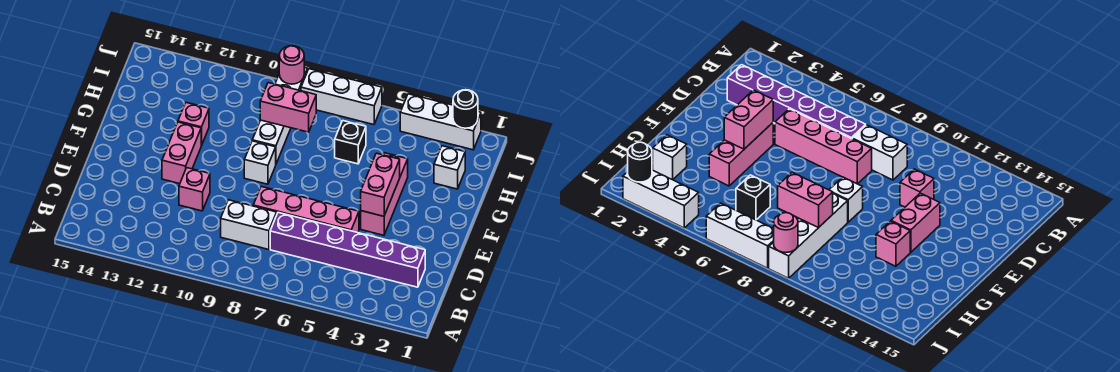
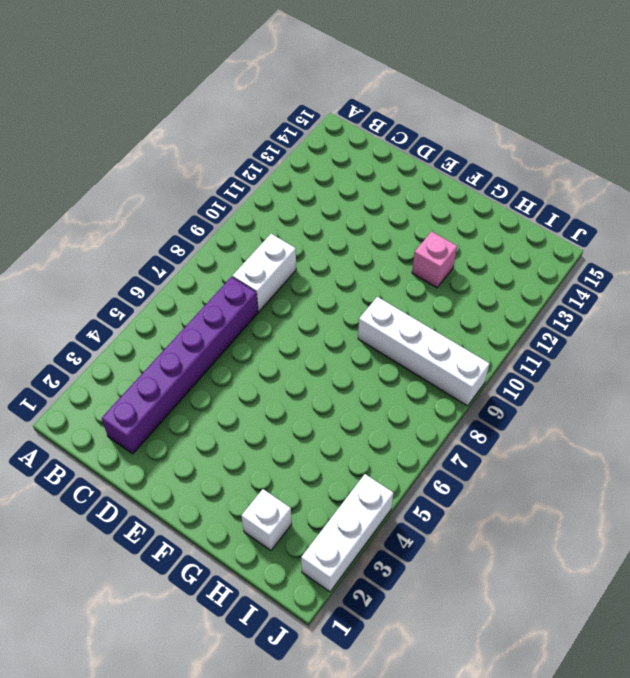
none -> pink brick D5:D8 level 1
none -> pink brick D11 level 1
none -> pink brick E4:G4 level 1

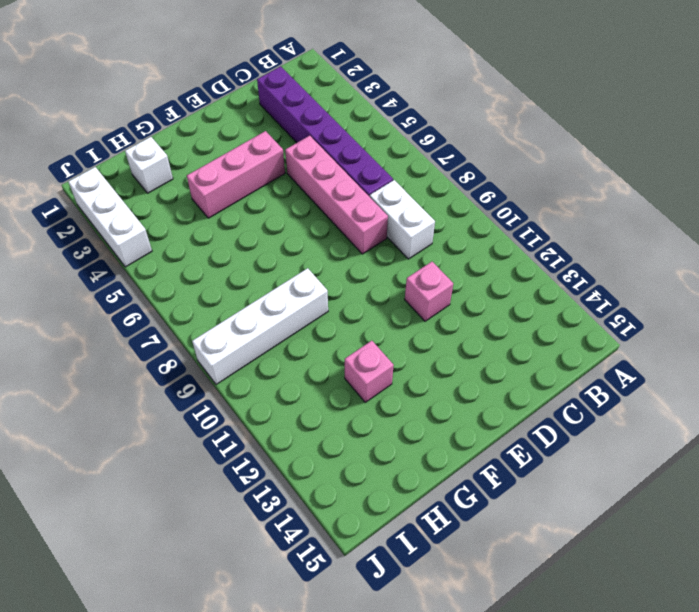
none -> pink brick E12:F12 level 1
none -> white brick F9 level 1
none -> black brick H6 level 1

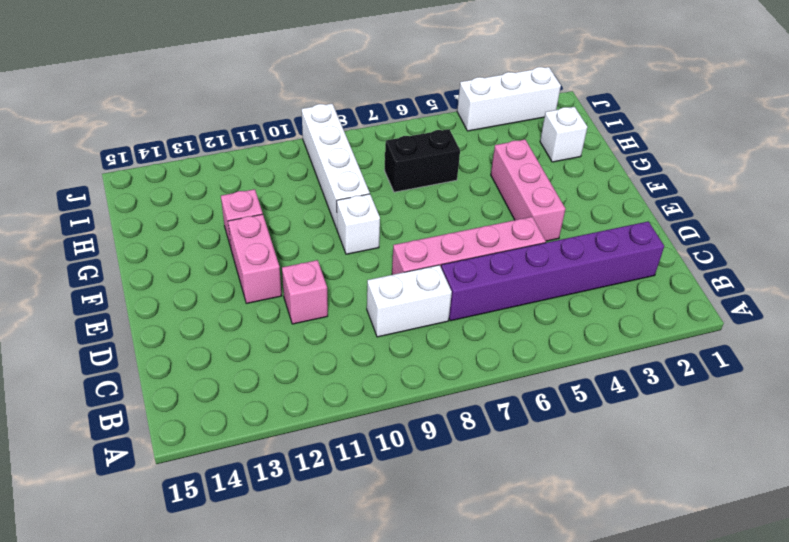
black brick H6:H7 level 1 -> black brick H6 level 1
none -> white brick J6:J8 level 1
none -> pink brick E4:F4 level 2
none -> pink brick H8:H9 level 2

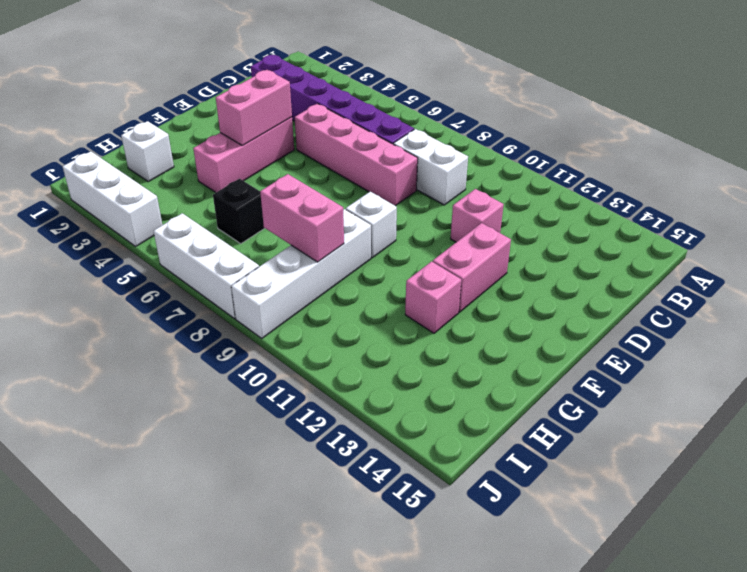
none -> black round brick J2 level 2
none -> pink round brick J9 level 2

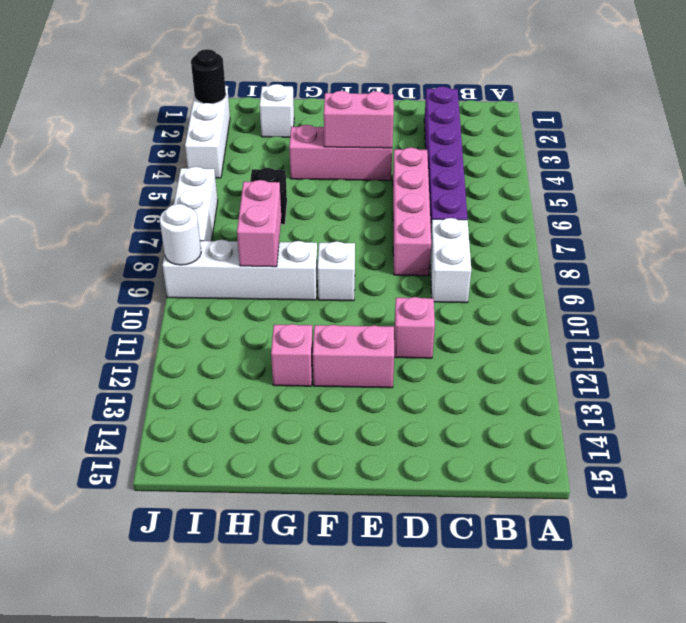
white round brick J9 level 2 -> pink round brick J9 level 2

